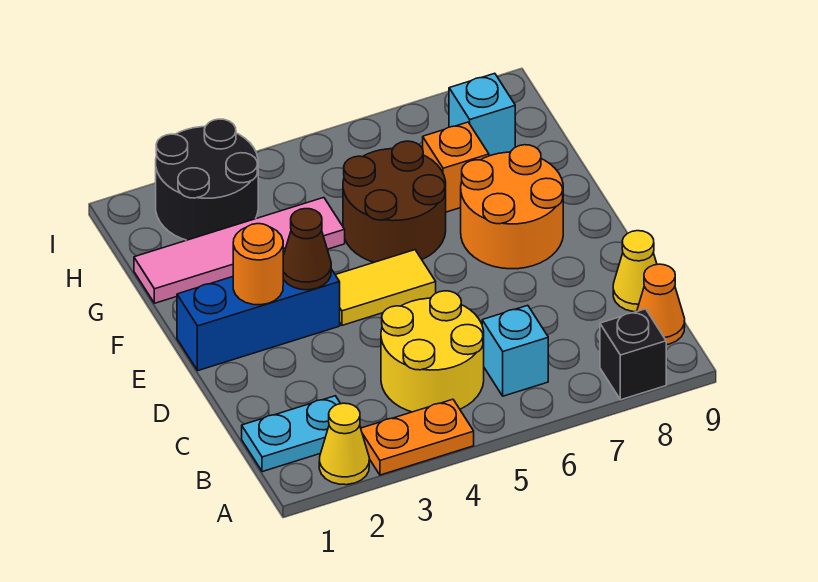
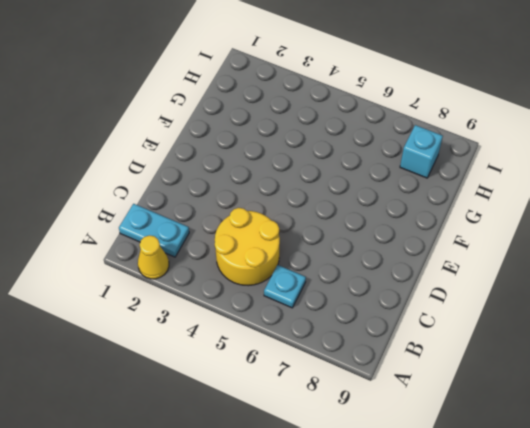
cyan plate B6 level 1 -> cyan brick B6 level 1
none -> orange plate A3:A4 level 1
none -> black brick A8 level 1
none -> orange cone B9 level 1

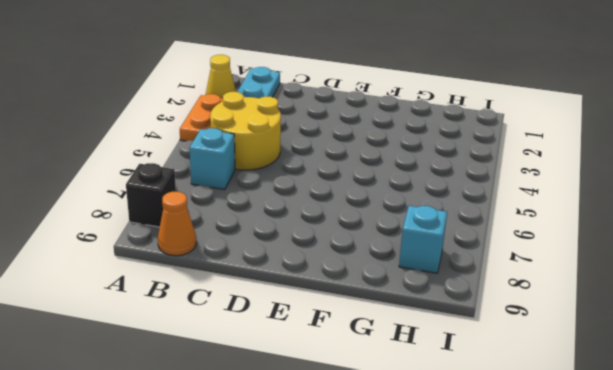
none -> yellow cone C9 level 1
none -> blue brick E1:E3 level 1
none -> yellow tile E4:E5 level 1

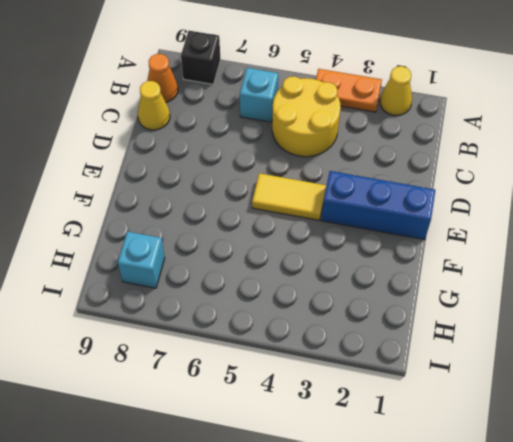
none -> cyan plate B1:B2 level 1
none -> orange round brick E7:F8 level 1
none -> brown round brick F5:G6 level 1

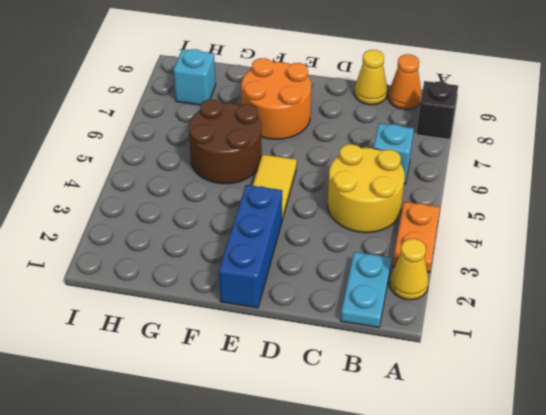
none -> pink tile G1:G4 level 1
none -> orange brick G7 level 1
none -> black round brick H2:I3 level 1

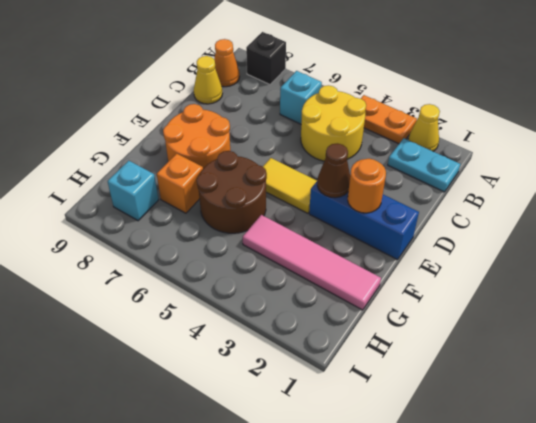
none -> black round brick H2:I3 level 1

